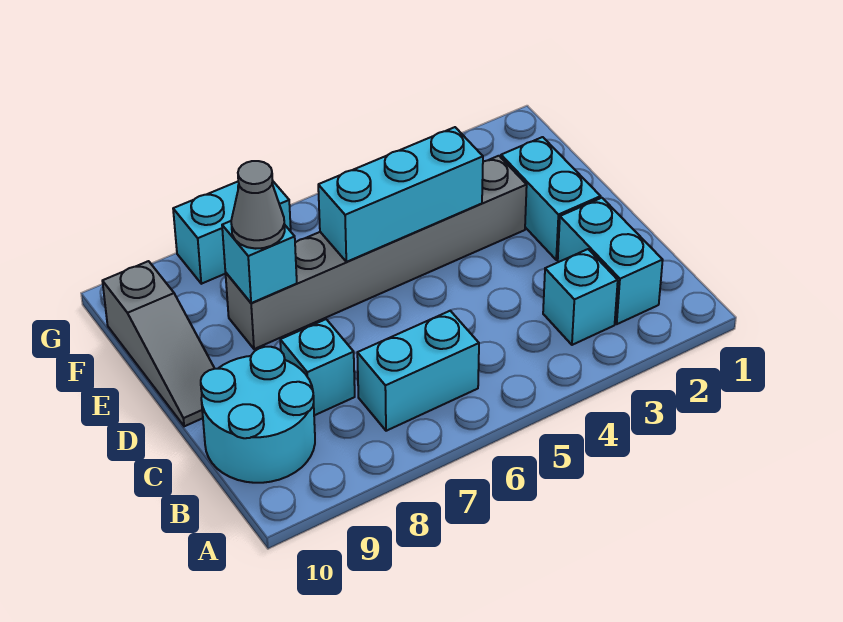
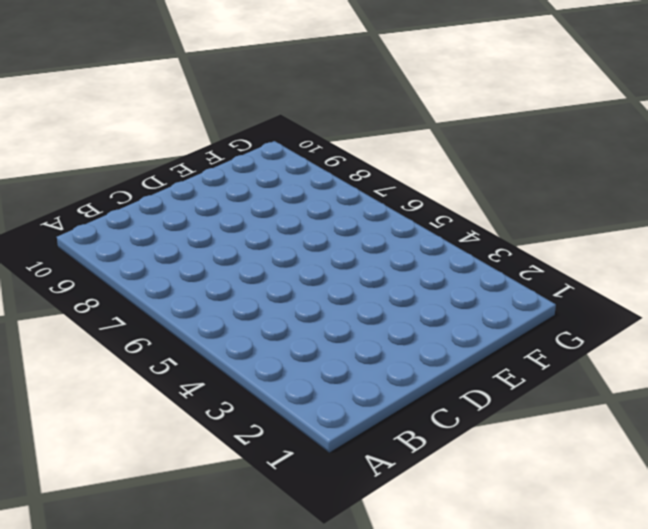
none -> cyan brick B2:C2 level 1
none -> cyan brick B3 level 1
none -> cyan brick B6:B7 level 1

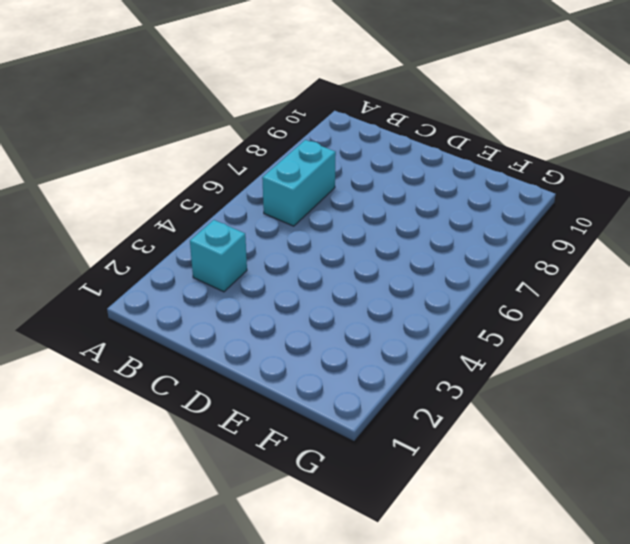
none -> cyan brick B2:C2 level 1
none -> cyan round brick B9:C10 level 1
none -> cyan brick C8 level 1

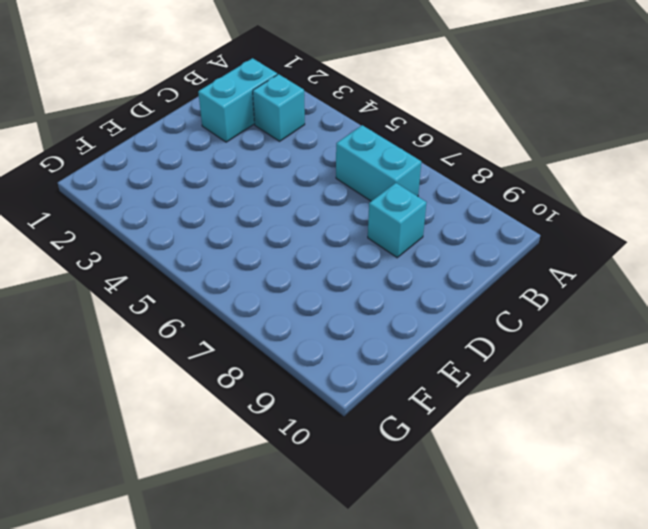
none -> cyan round brick B9:C10 level 1
none -> cyan brick D2:E2 level 1
none -> grey slope D10:F10 level 1 top F

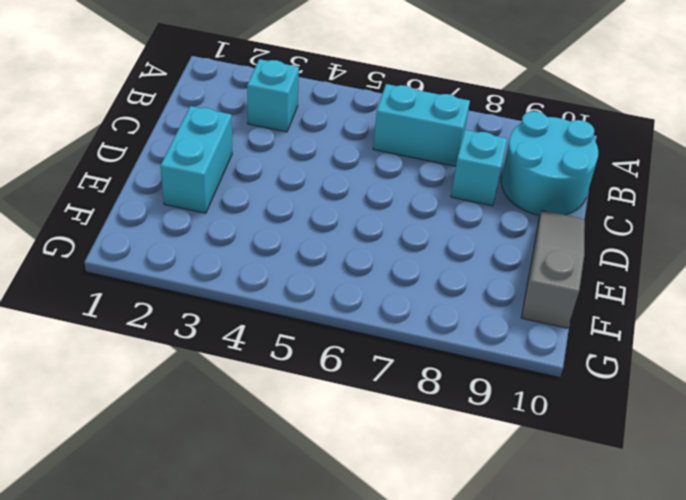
none -> cyan brick B2:C2 level 1
none -> grey brick E3:E8 level 1
none -> cyan brick G7:G8 level 1

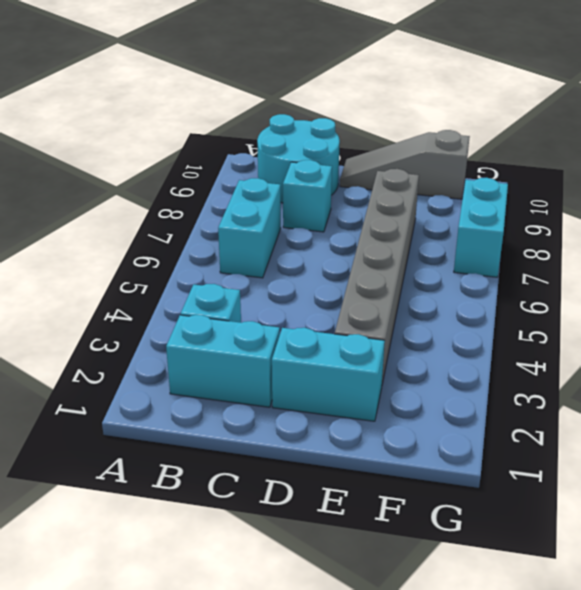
none -> cyan brick E4:E6 level 2
none -> cyan brick E8 level 2
none -> grey cone E8 level 3

